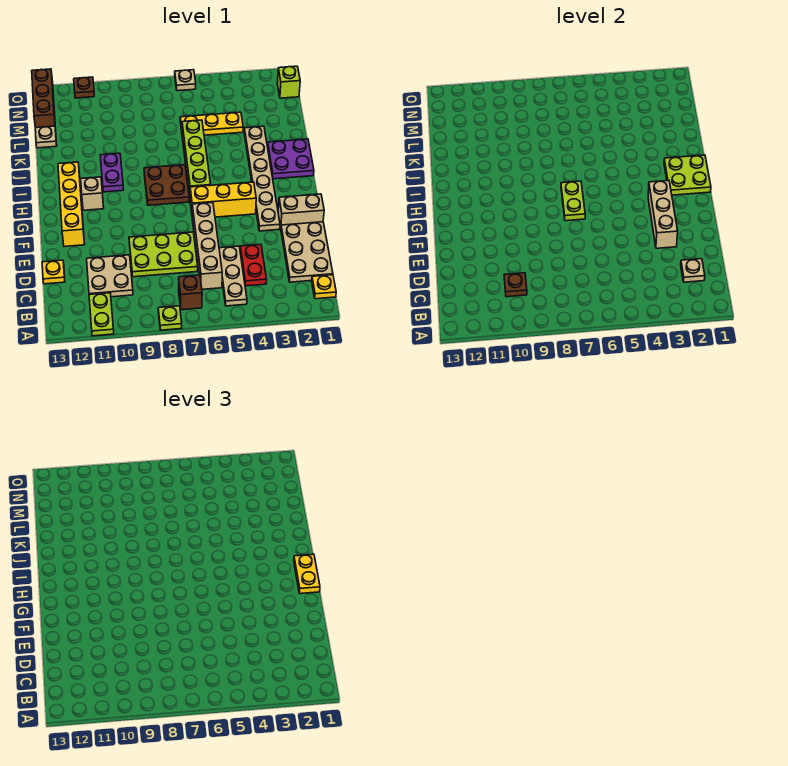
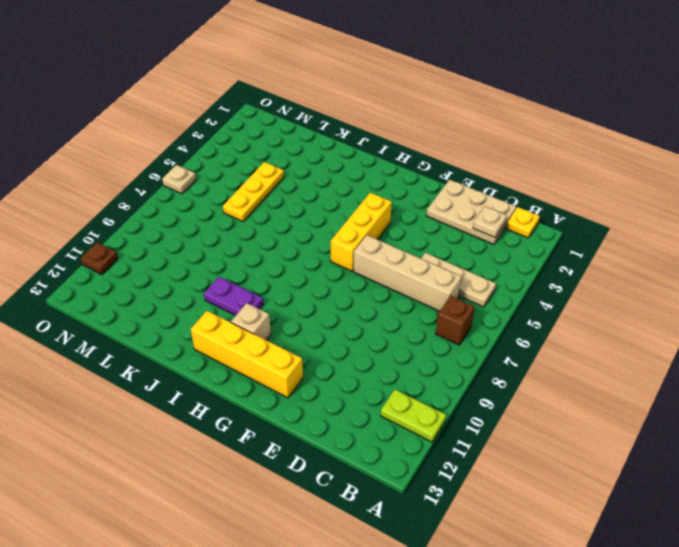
none -> lime plate A8 level 1
none -> red plate C4:D4 level 1
none -> tan plate C10:D11 level 1
none -> lime plate D7:E9 level 1

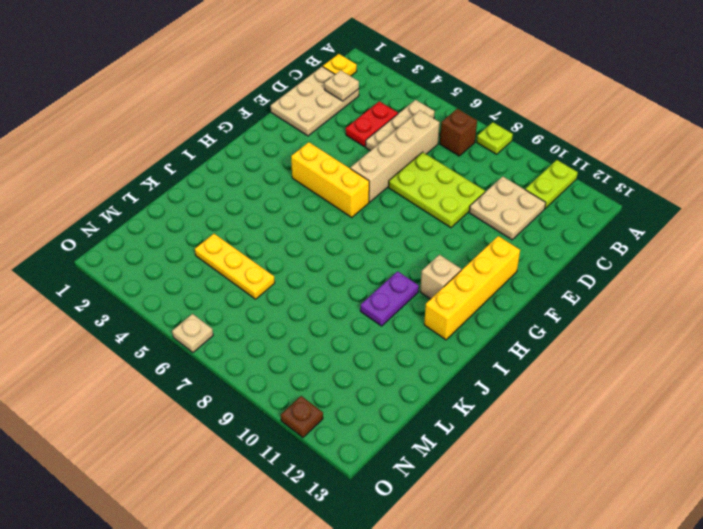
none -> yellow plate D13 level 1
none -> tan brick F1:F2 level 1
none -> tan plate F3:K3 level 1
none -> lime brick H6:K6 level 1

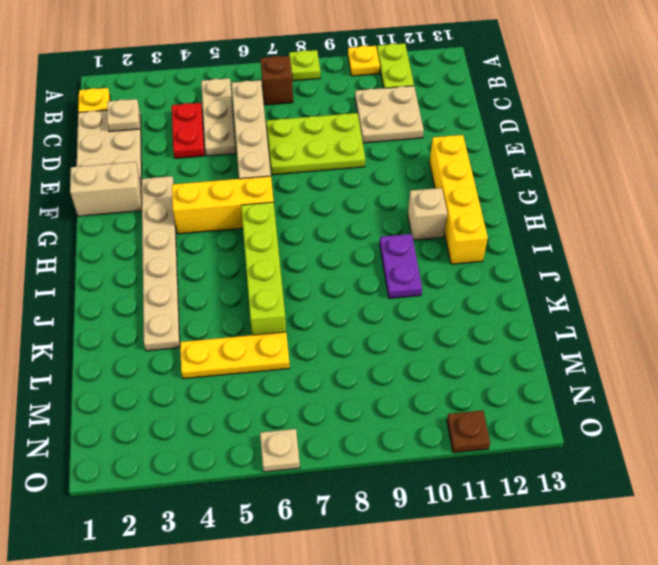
yellow plate A10 level 1 -> yellow plate D13 level 1
none -> brown plate H7:I8 level 1
none -> purple plate I1:J2 level 1
none -> tan plate L13 level 1
none -> brown brick M13:O13 level 1

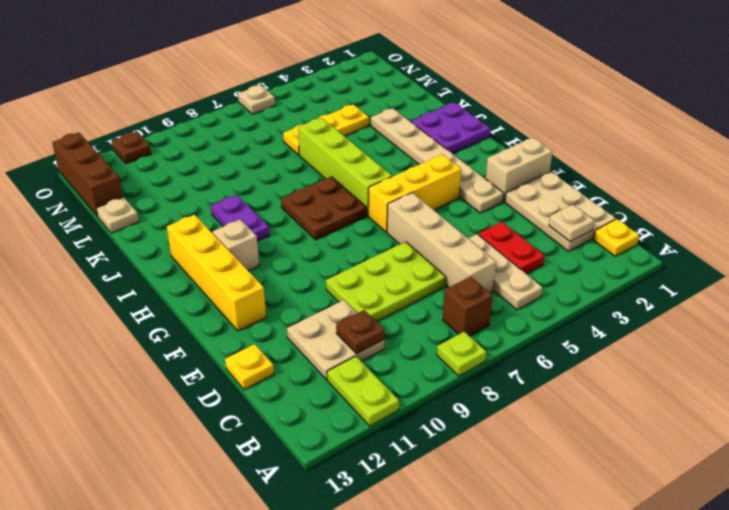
none -> lime brick N1 level 1
none -> tan brick E3:G3 level 2
none -> lime plate G7:H7 level 2
none -> lime plate H1:I2 level 2

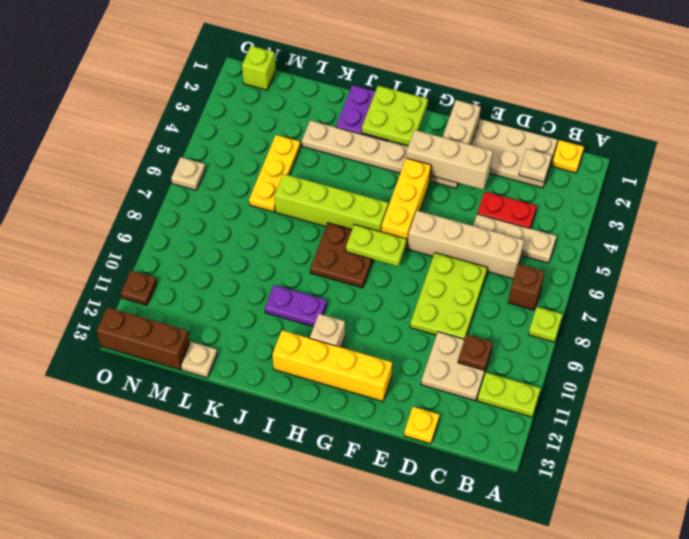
none -> yellow plate G1:H1 level 3

